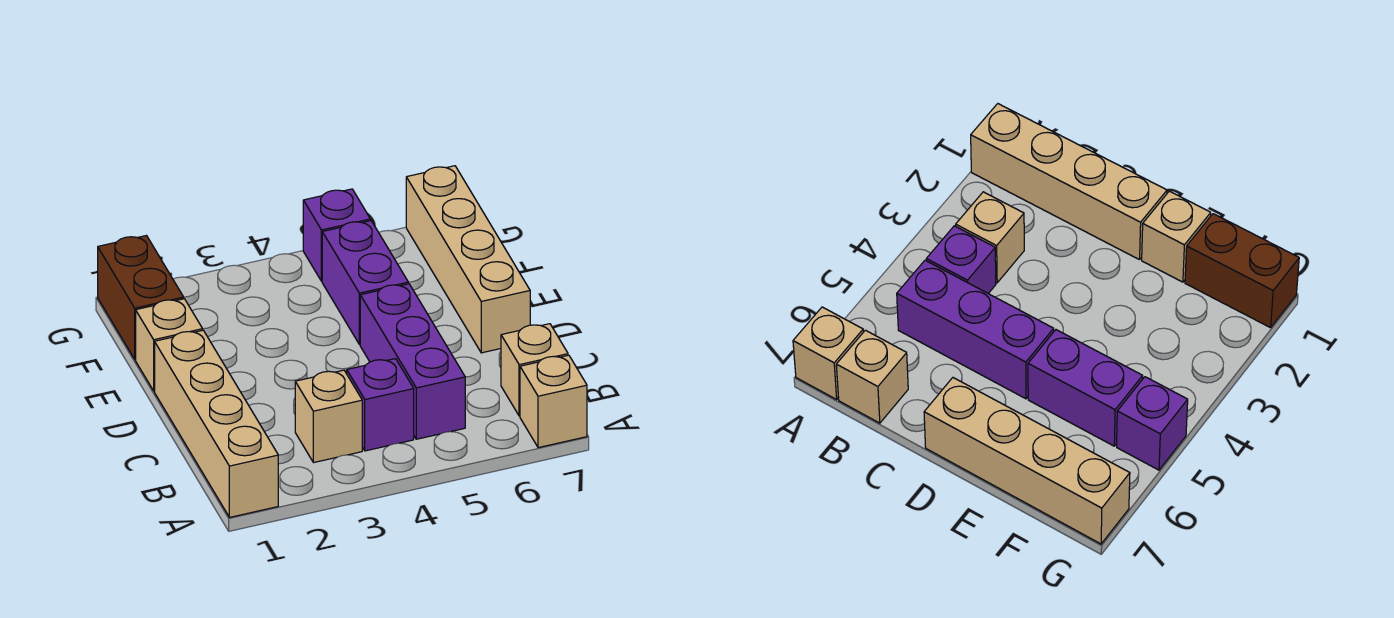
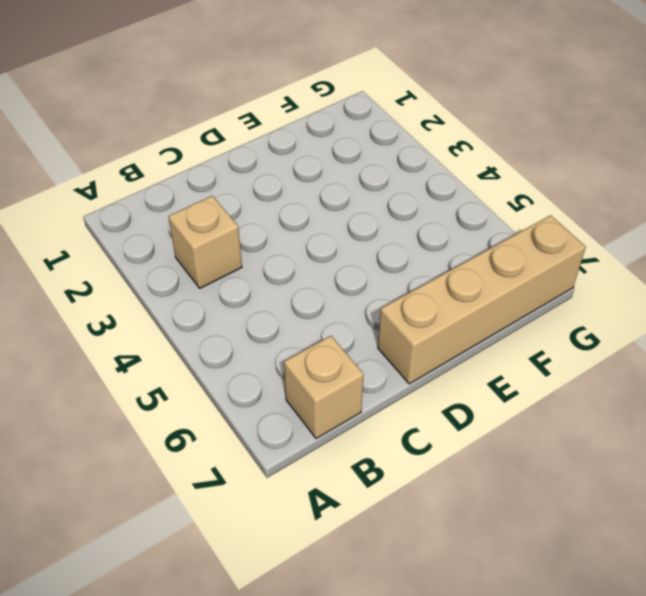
none -> tan brick A1:D1 level 1
none -> tan brick A7 level 1

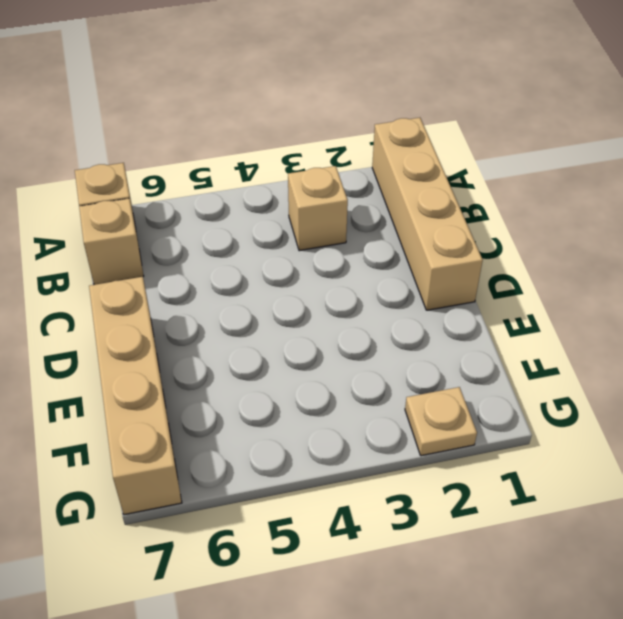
tan plate G2 level 1 -> none
none -> purple brick B4 level 1
none -> purple brick B5:D5 level 1

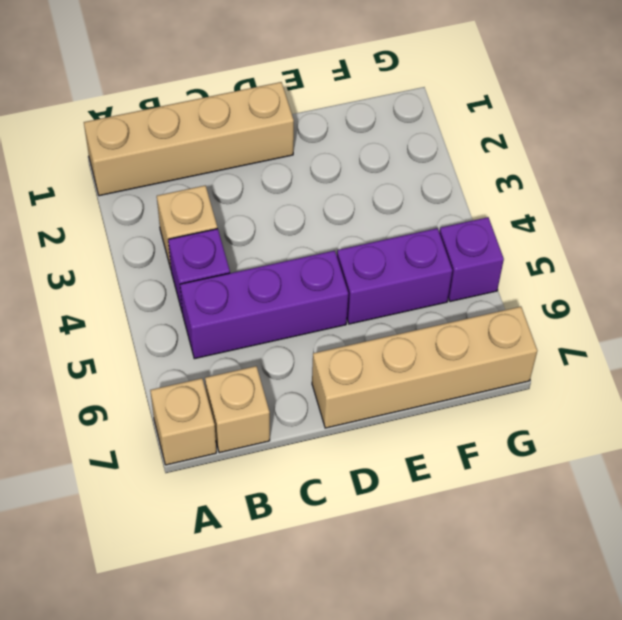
none -> tan brick E1 level 1
none -> brown brick F1:G1 level 1

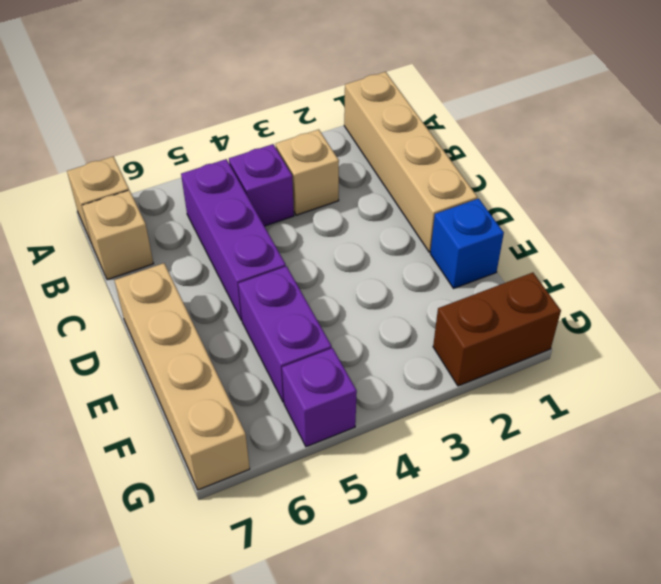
blue brick E1 level 1 -> tan brick E1 level 1
brown brick G1:G2 level 1 -> brown brick F1:G1 level 1

